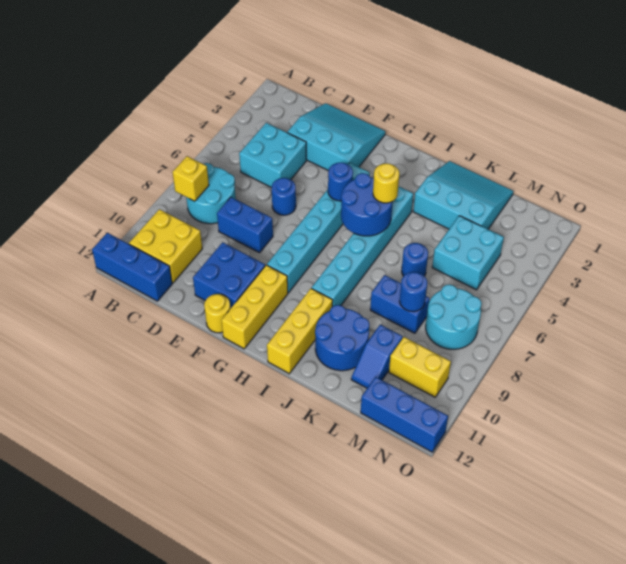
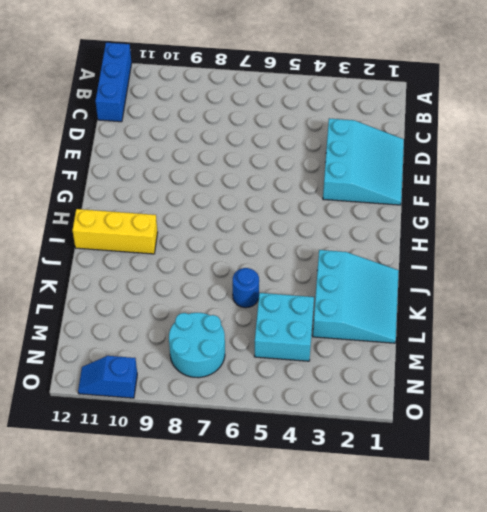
blue slope O10:O11 level 1 top 10 -> blue slope L10:L11 level 1 top 10
none -> cyan round brick B7:C8 level 1
none -> yellow brick B10:C11 level 1
none -> cyan brick C4:D5 level 1

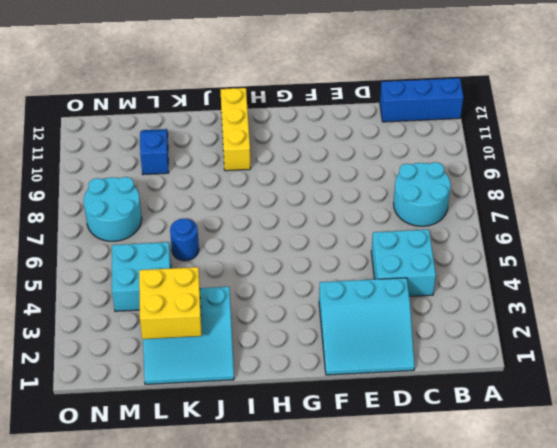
yellow brick K2:L3 level 2 -> yellow brick B10:C11 level 1
none -> blue brick D8:E8 level 1
none -> blue round brick E6 level 1
none -> blue brick E10:F11 level 1

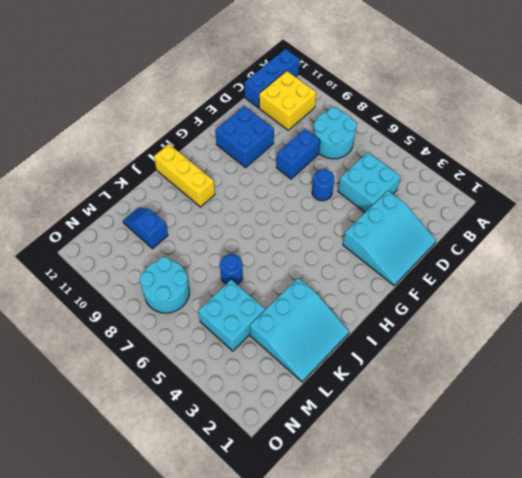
none -> yellow round brick F12 level 1
none -> cyan brick G4:G9 level 1
none -> yellow brick G10:G12 level 1

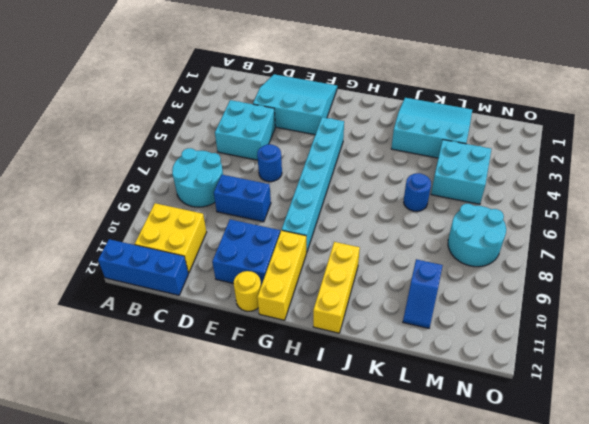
none -> cyan brick I4:I9 level 1
none -> blue round brick J10:K11 level 1
none -> blue brick K8:L8 level 1

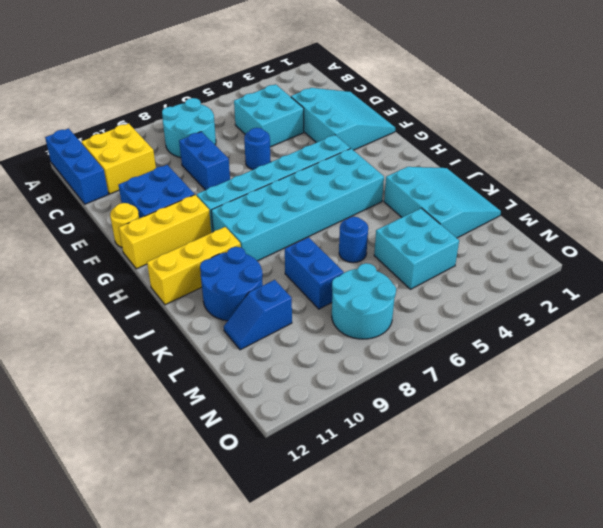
cyan brick H4:I9 level 1 -> cyan brick I4:I9 level 1
none -> yellow brick M10:N10 level 1
none -> blue brick M12:O12 level 1
none -> yellow brick B8 level 2

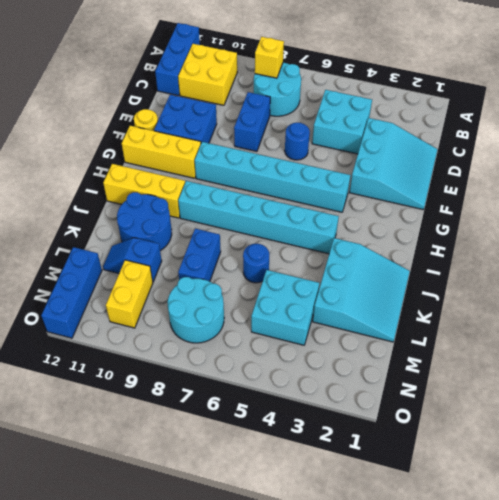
none -> blue round brick G5 level 2
none -> blue round brick H5:I6 level 2
none -> blue round brick L8 level 2

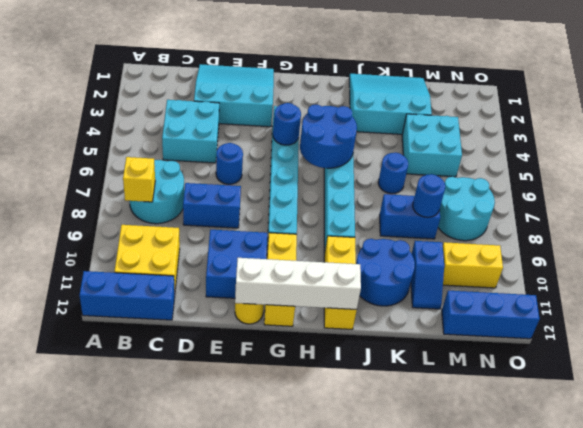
white brick F12:I12 level 2 -> none
none -> yellow round brick I5 level 3

